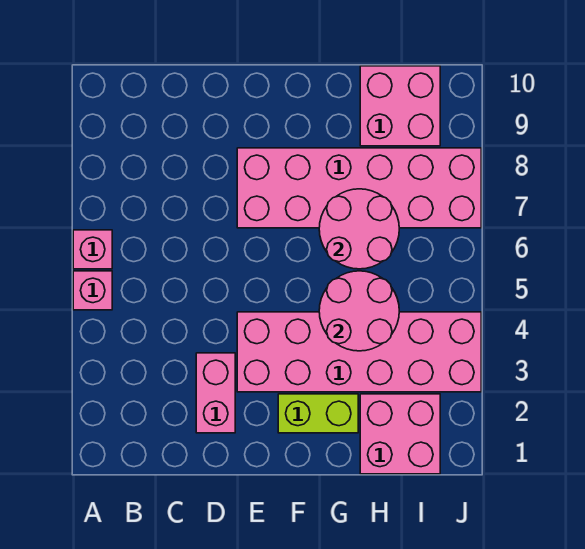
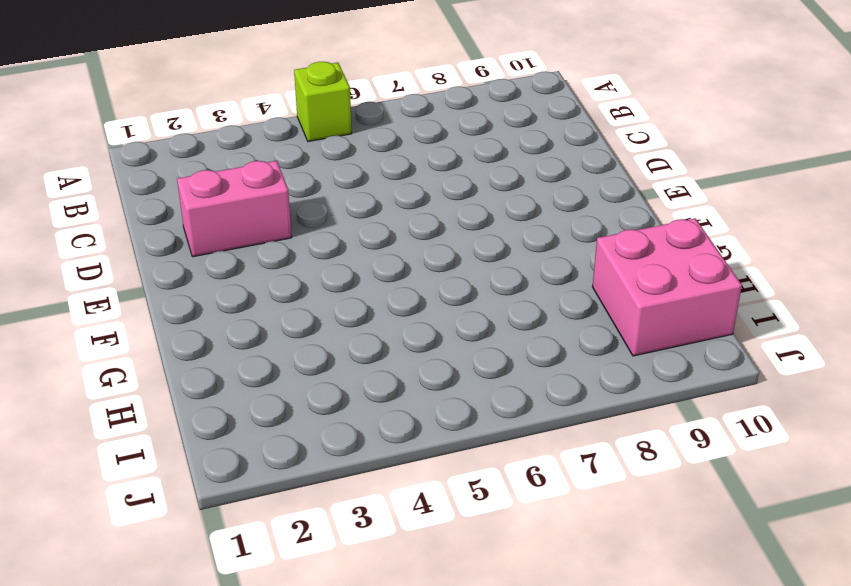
lime brick A5 level 1 -> pink brick A5 level 1
none -> pink brick A6 level 1
none -> pink brick E3:J4 level 1

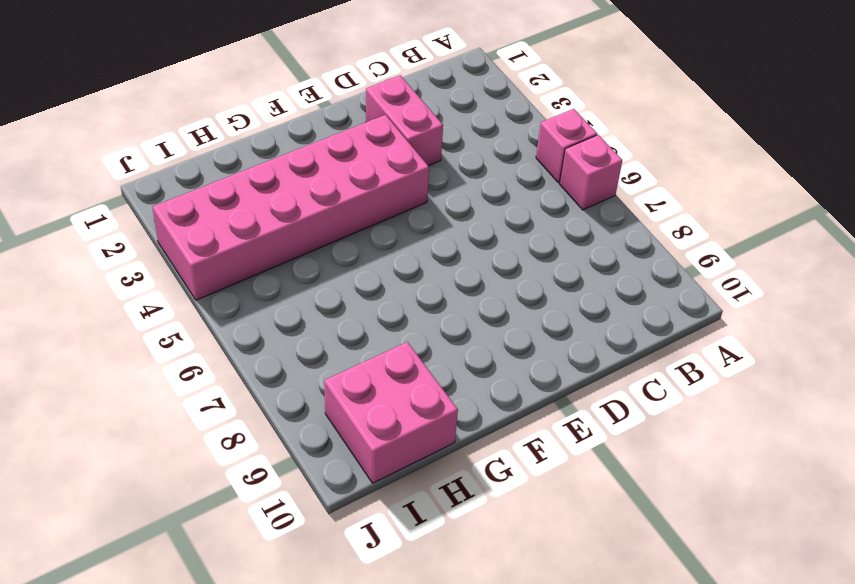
none -> pink brick E7:J8 level 1
none -> lime brick F2:G2 level 1

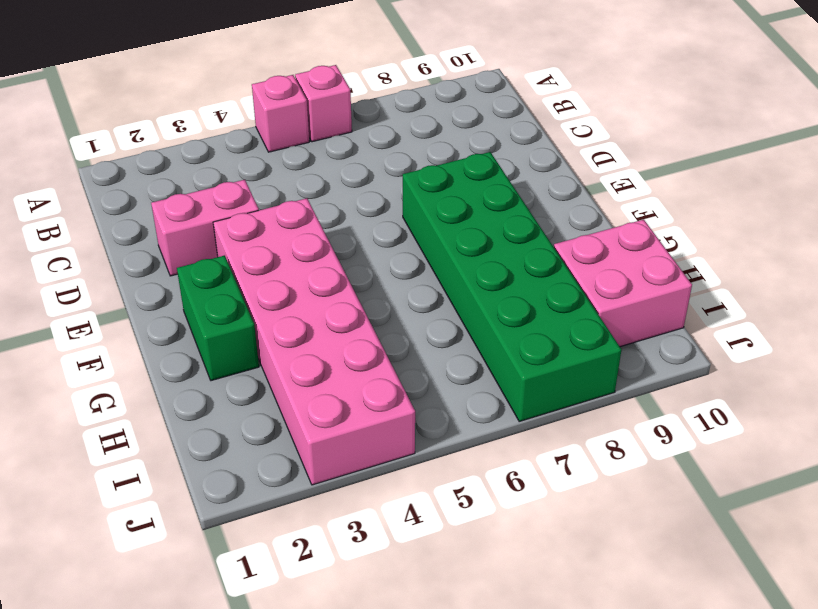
green brick E7:J8 level 1 -> pink brick E7:J8 level 1
green brick F2:G2 level 1 -> lime brick F2:G2 level 1
none -> pink brick H1:I2 level 1
none -> pink round brick G4:H5 level 2

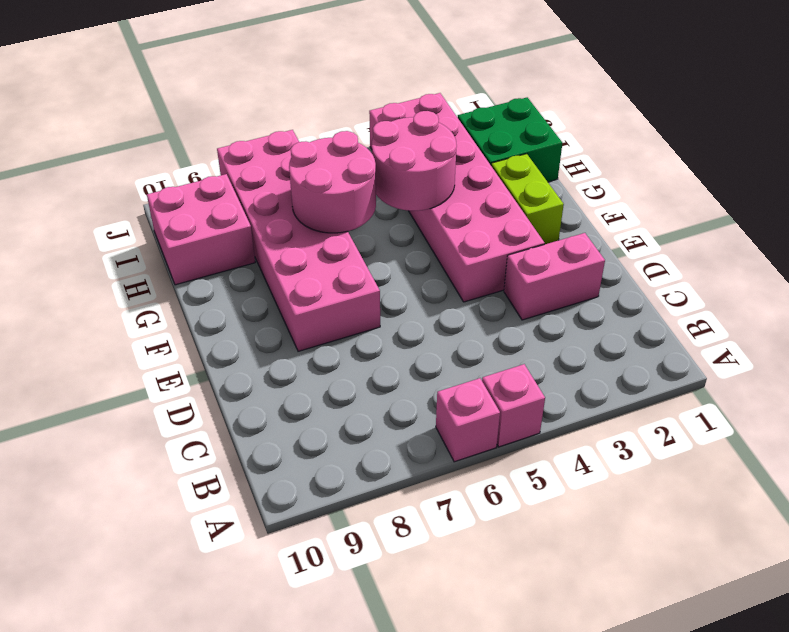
green brick H1:I2 level 1 -> pink brick H1:I2 level 1

